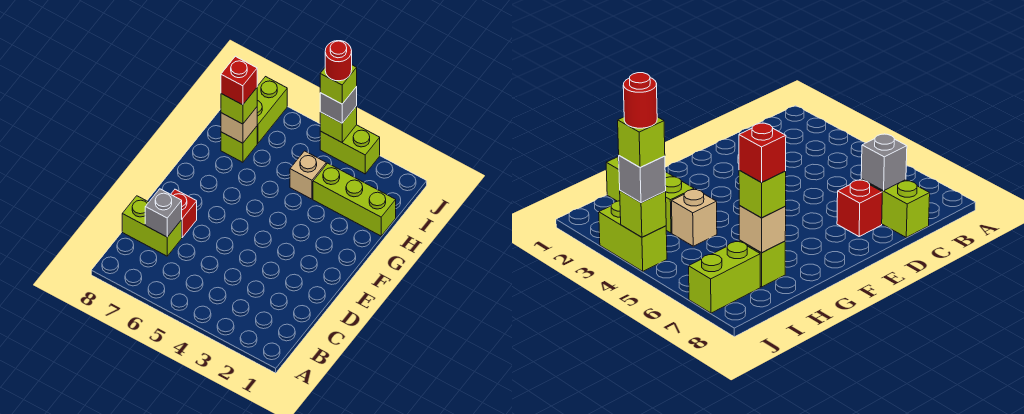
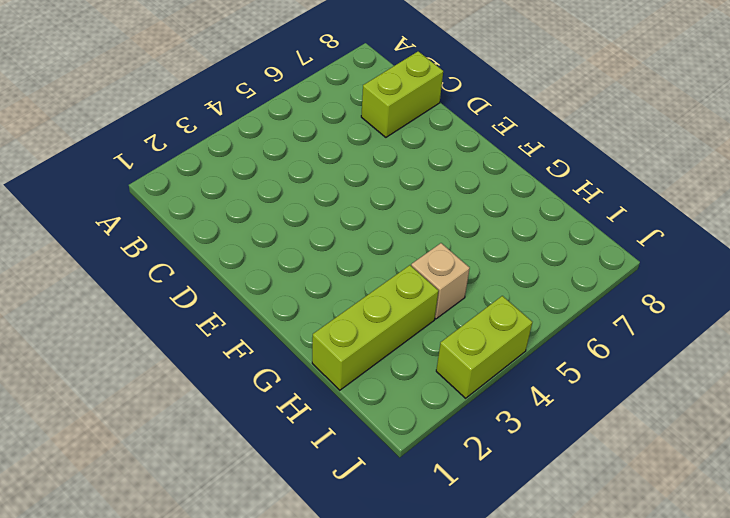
none -> red brick D7 level 1
none -> lime brick H7 level 1
none -> lime brick I7:J7 level 1

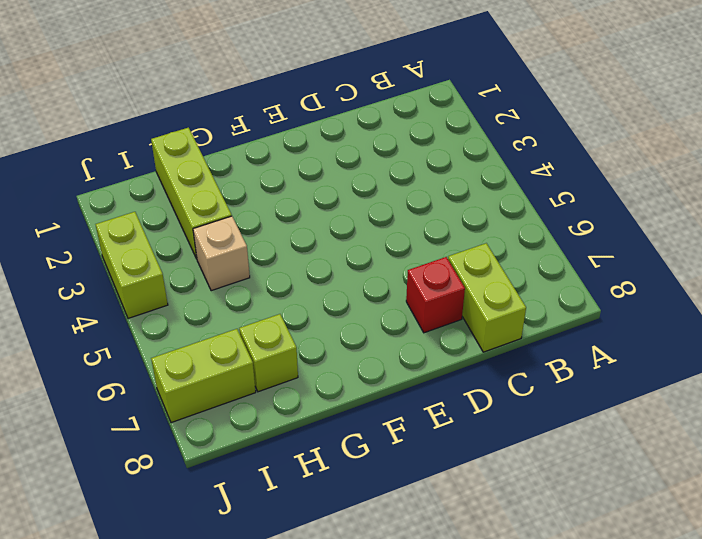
none -> grey brick C7 level 2
none -> tan brick H7 level 2
none -> lime brick J4 level 2

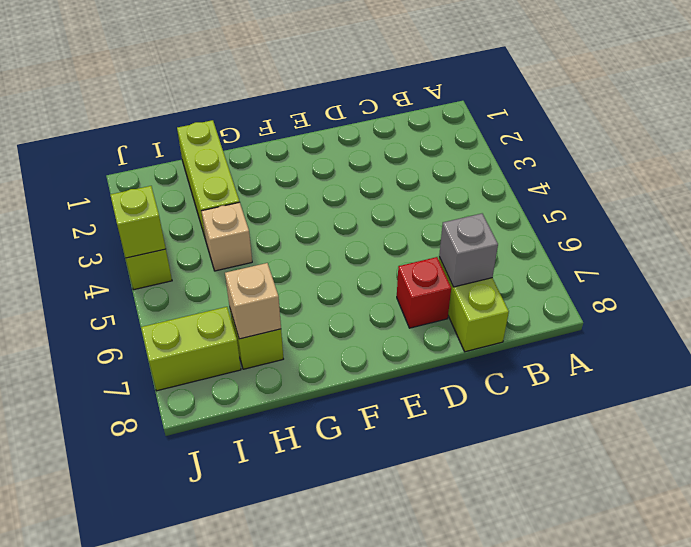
none -> lime brick H7 level 3
none -> grey brick J4 level 3
none -> red brick H7 level 4

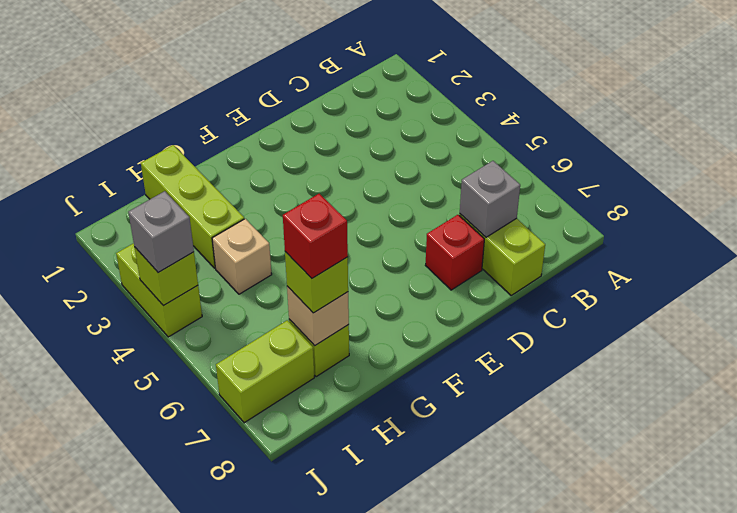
none -> lime brick J4 level 4
none -> red round brick J4 level 5

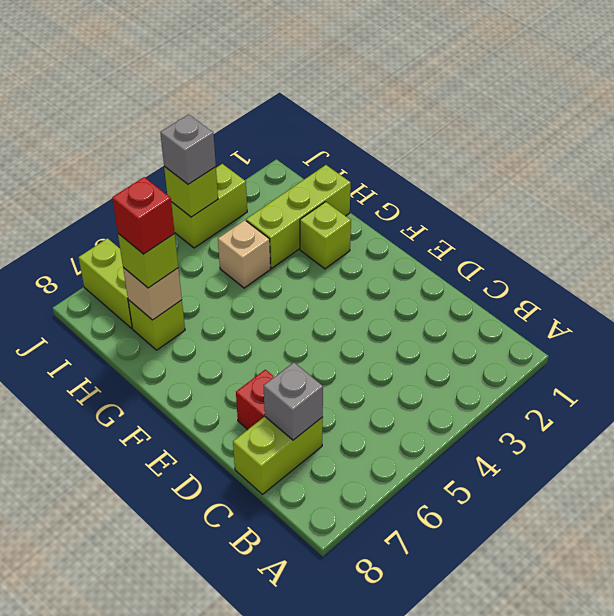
lime brick G2 level 1 -> lime brick J4 level 4
none -> red round brick J4 level 5

